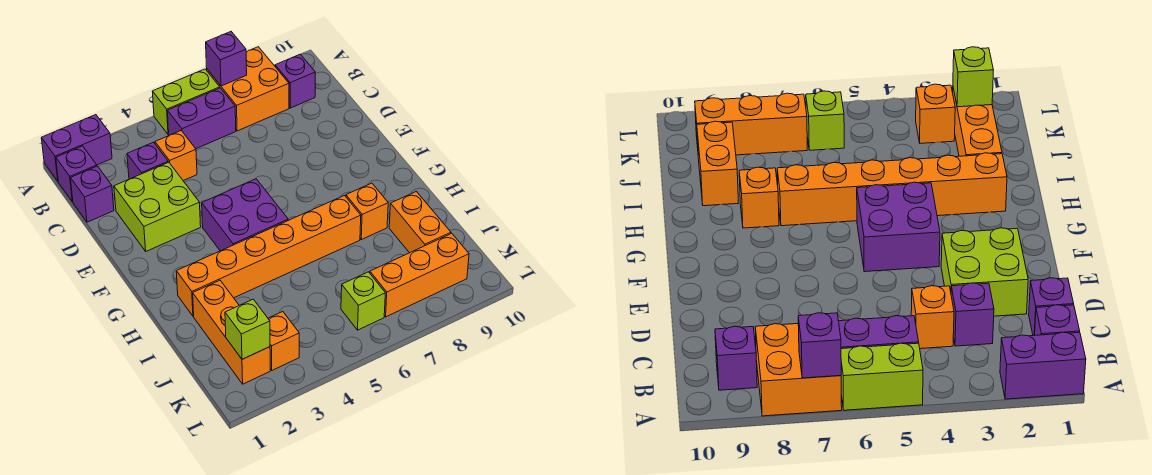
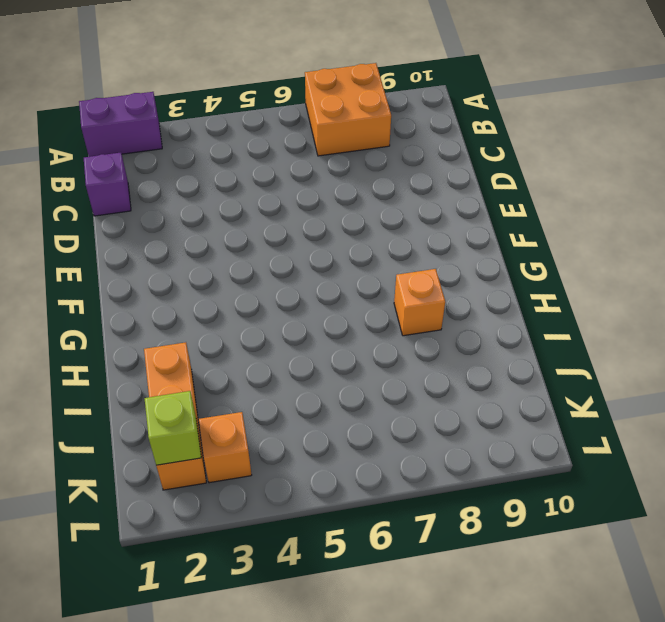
none -> lime brick A5:A6 level 1
none -> purple brick B1 level 1
none -> purple brick B5:B6 level 1

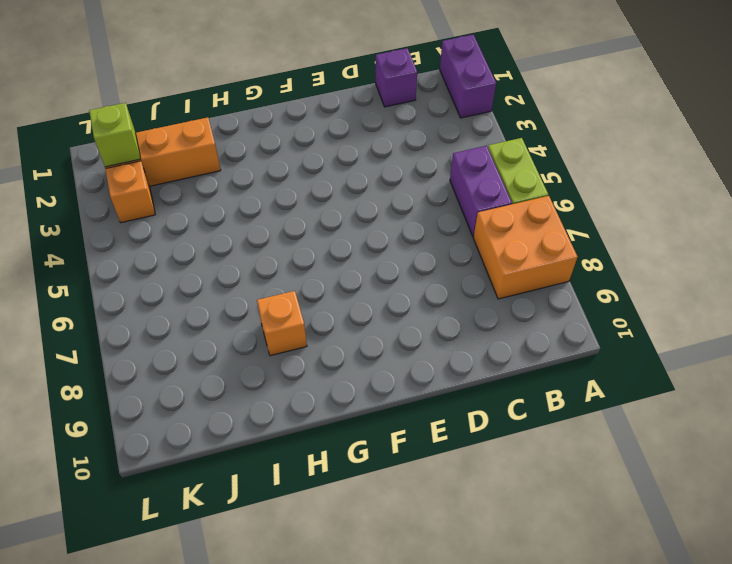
none -> purple brick B1 level 1
none -> purple brick B9 level 1
none -> purple brick C3 level 1

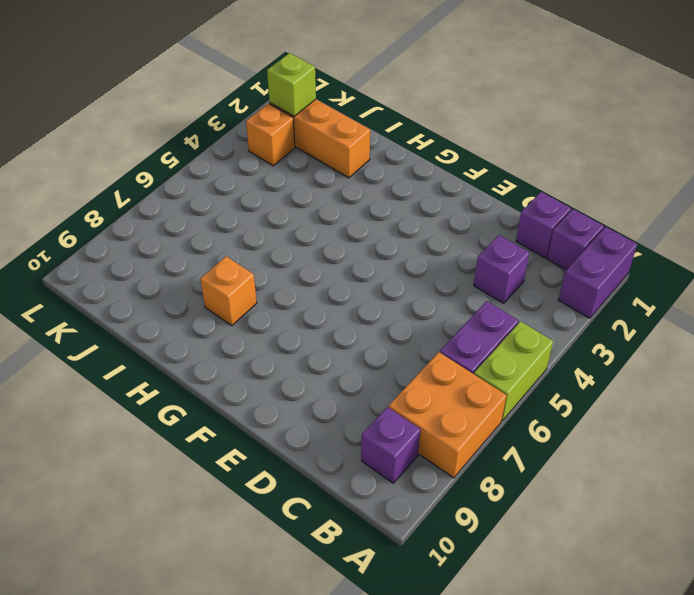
none -> orange brick C4 level 1
none -> lime brick D2:E3 level 1
none -> purple brick F4:G5 level 1

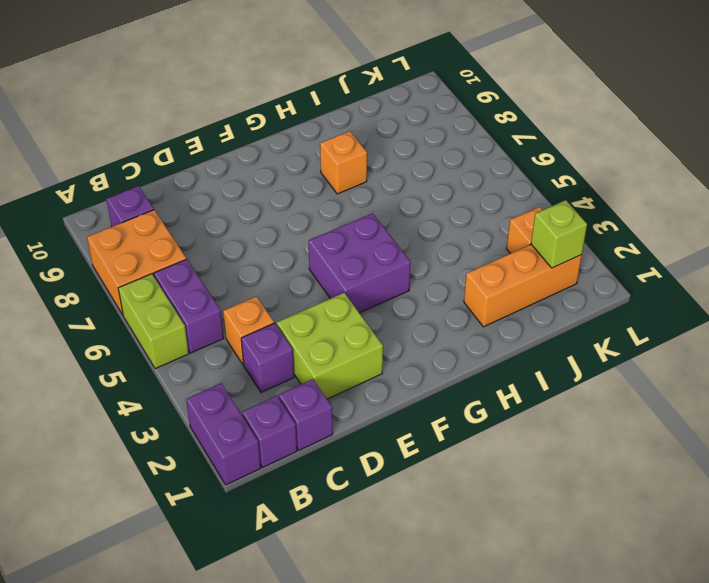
none -> orange brick H2:H7 level 1
none -> orange brick I9:J9 level 1
none -> lime brick K6 level 1

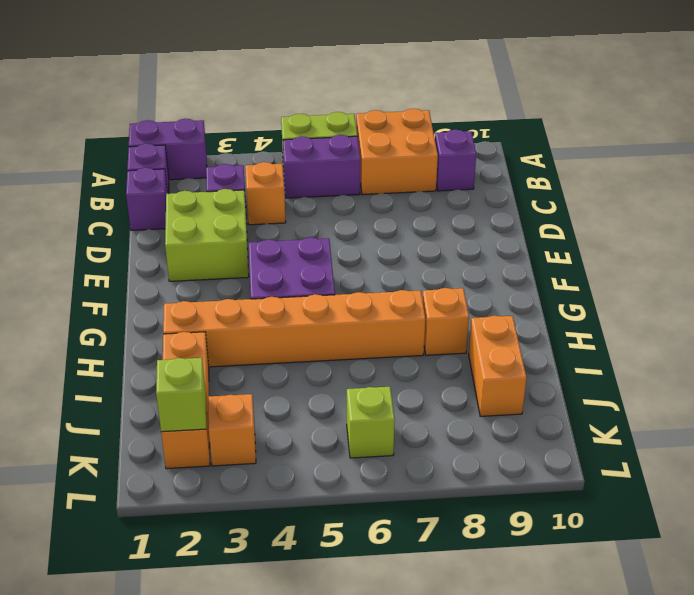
none -> orange brick K7:K9 level 1
none -> purple brick A7 level 2

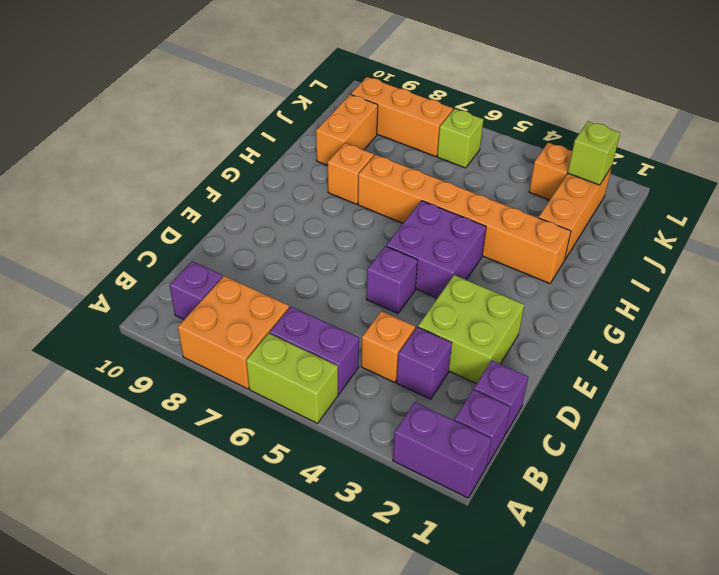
purple brick E5 level 1 -> purple brick A7 level 2

